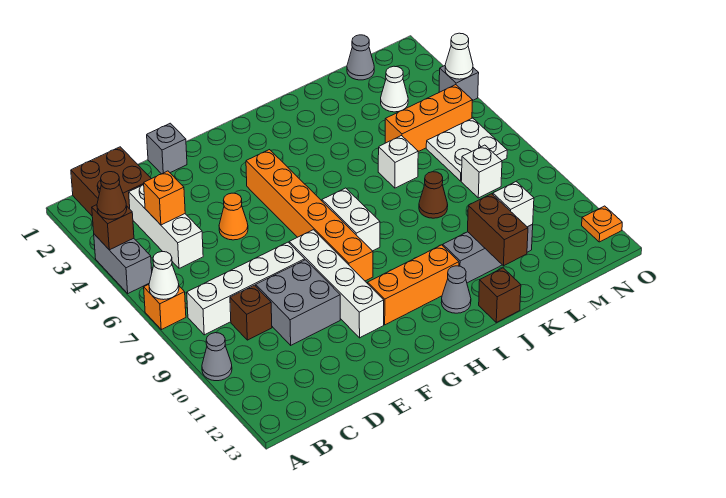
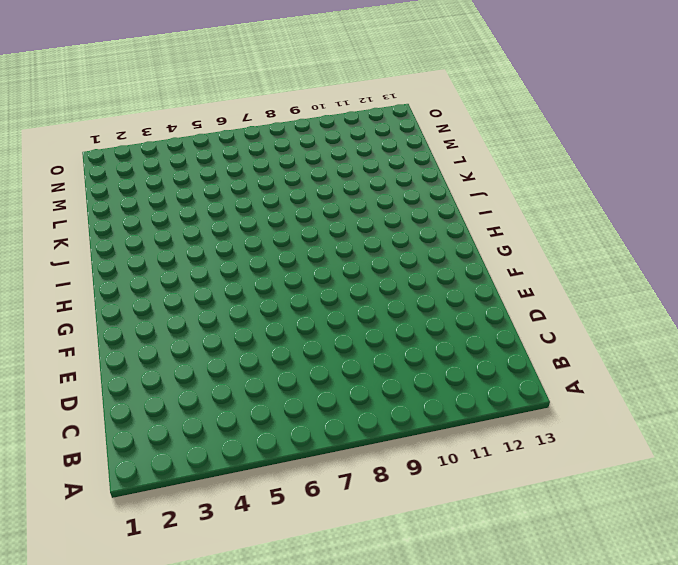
none -> grey brick A4:A5 level 1
none -> orange brick A7 level 1
none -> grey cone A10 level 1
none -> brown brick B1:C2 level 1

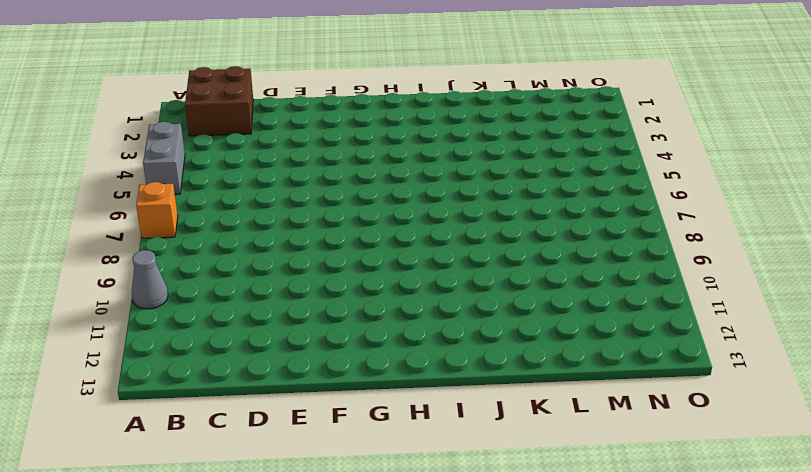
none -> white brick B8:E8 level 1
none -> white brick C3:C5 level 1
none -> brown brick C9 level 1
none -> grey brick D9:E10 level 1

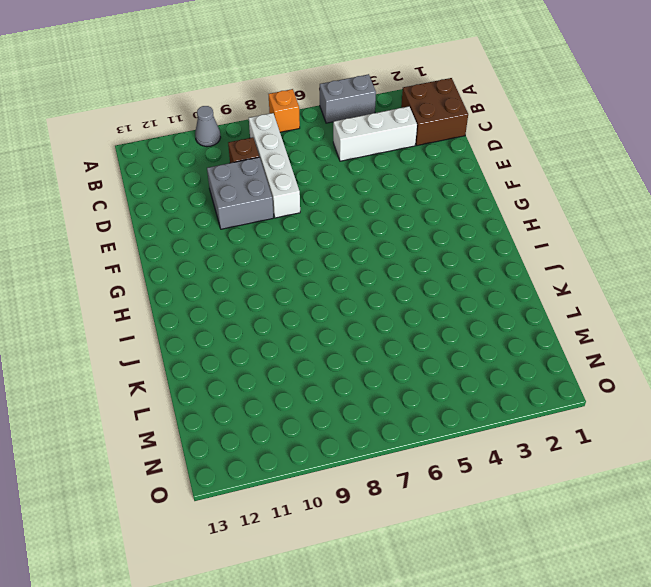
none -> grey brick E1 level 1
none -> orange cone E5 level 1
none -> white brick F8:F11 level 1
none -> orange brick G4:G9 level 1

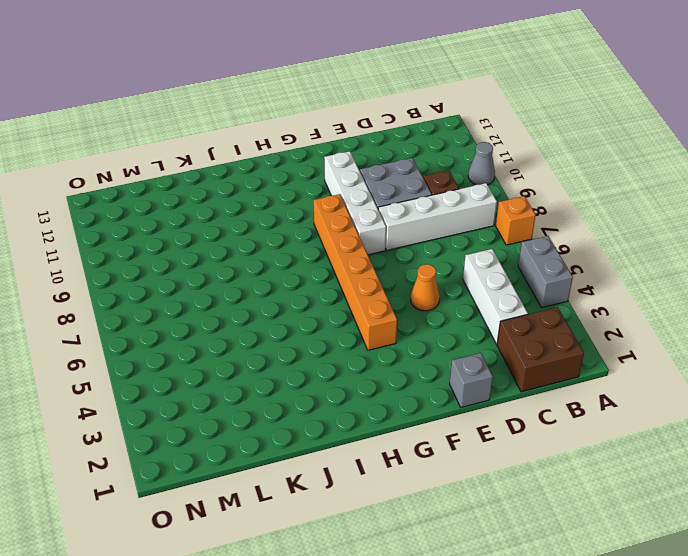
none -> orange brick G11:I11 level 1
none -> white brick H7:H8 level 1
none -> grey cone I12 level 1
none -> grey brick J11:L11 level 1

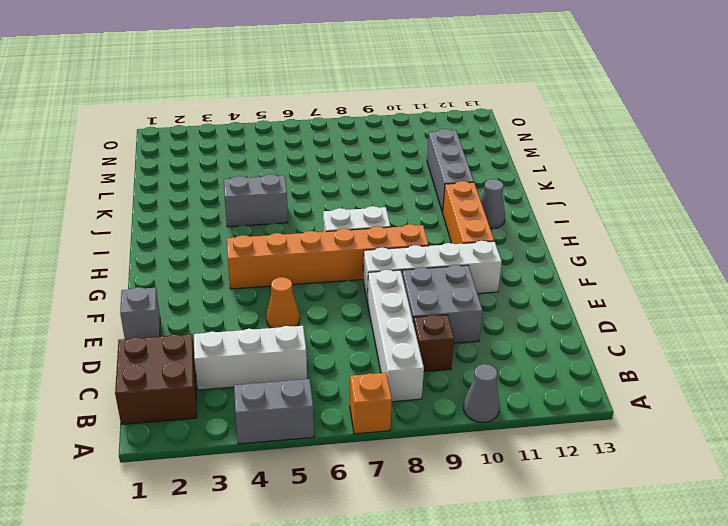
grey brick J4:J5 level 1 -> none
none -> brown brick J13 level 1
none -> white brick K6 level 1
none -> brown cone K8 level 1
none -> orange brick L5:N5 level 1

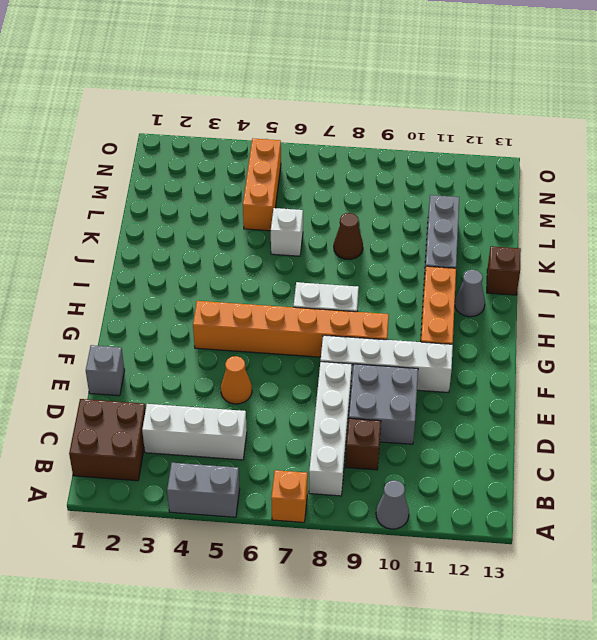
none -> grey cone M1 level 1
none -> white cone M3 level 1
none -> white plate M6:N7 level 1
none -> white brick M8 level 1

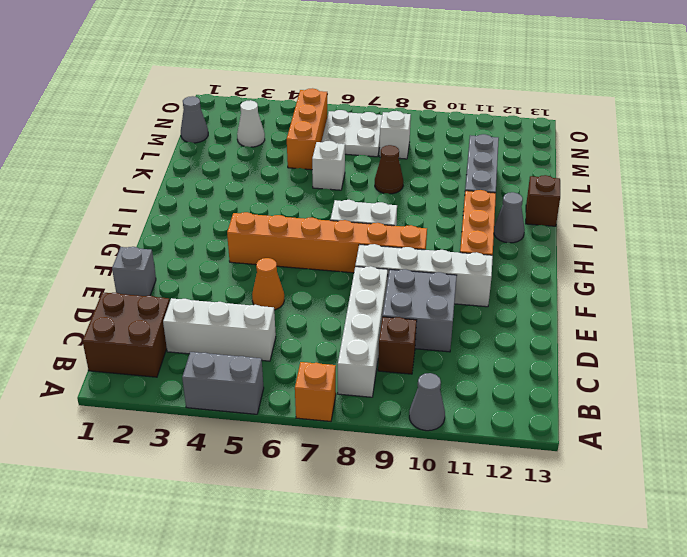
none -> grey brick O4 level 1
none -> orange plate O12 level 1
none -> brown brick A4 level 2
none -> white cone A7 level 2

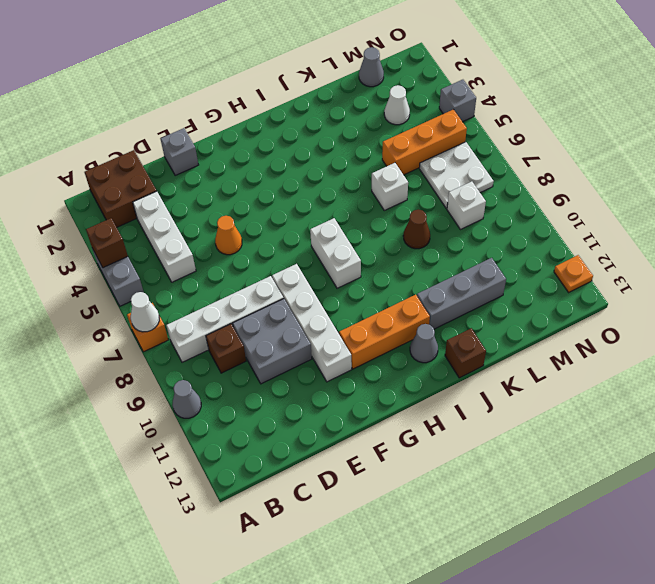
none -> orange brick G4:G9 level 1
none -> orange brick C4 level 2
none -> brown brick K11:K12 level 2
none -> white brick L11 level 2

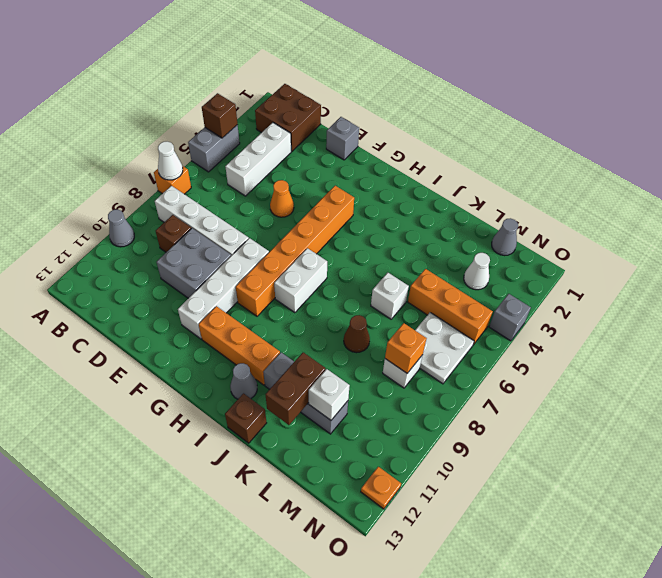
orange brick M8 level 2 -> orange brick C4 level 2
none -> white cone O4 level 2
none -> brown cone A4 level 3

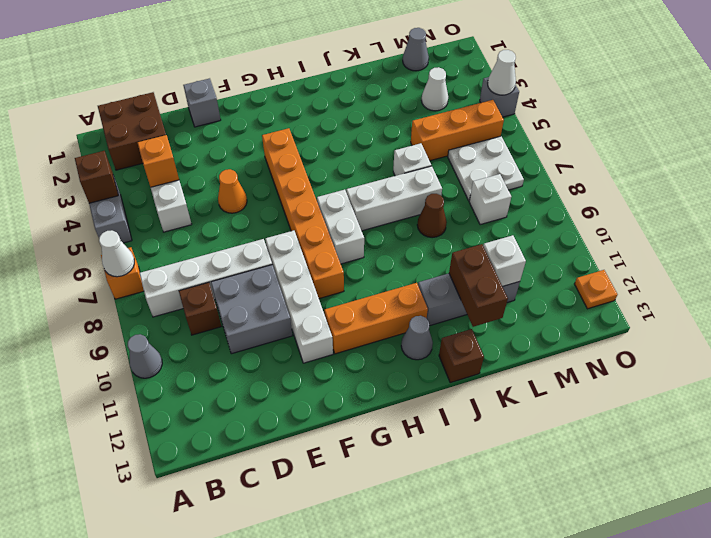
white brick I7:K7 level 1 -> none
none -> brown cone A4 level 3

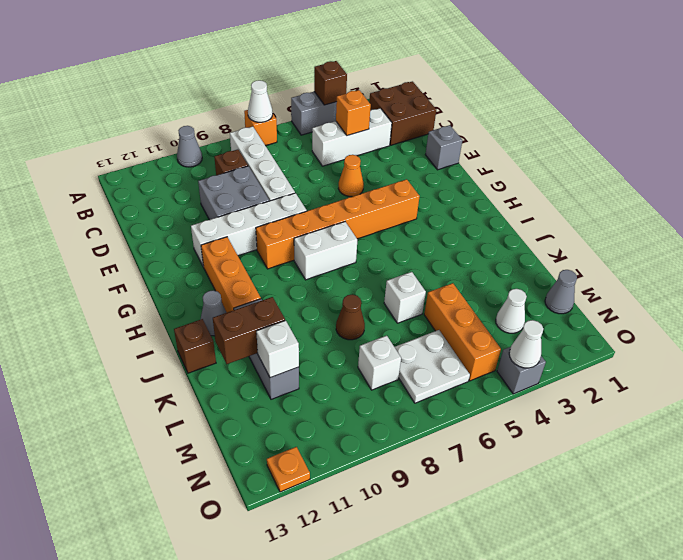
none -> brown cone A4 level 3

